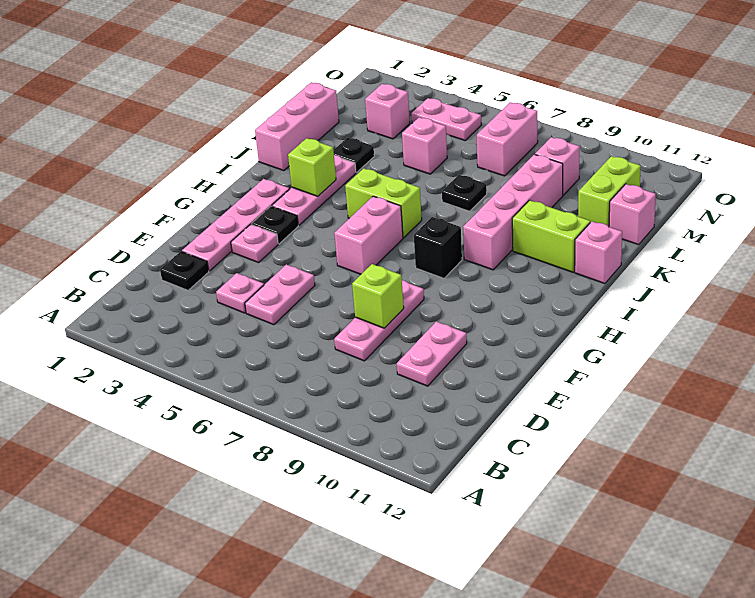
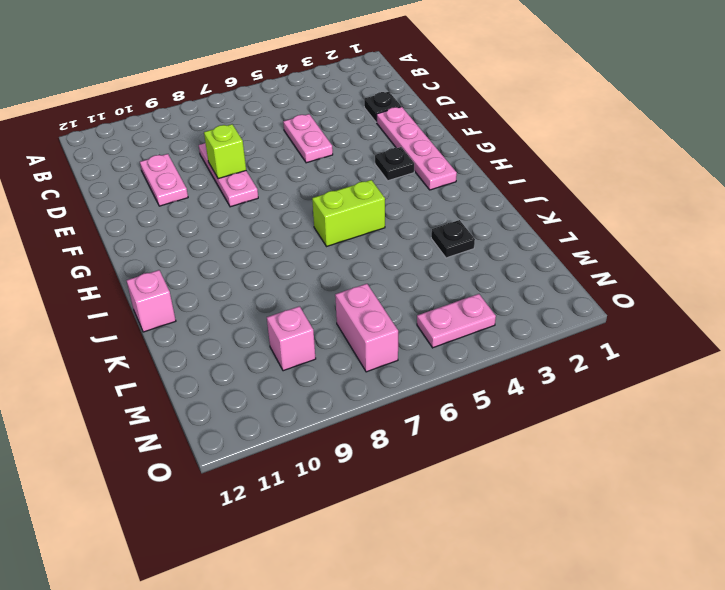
none -> pink plate D4 level 1
none -> pink plate F3 level 1
none -> pink brick G6:H6 level 1

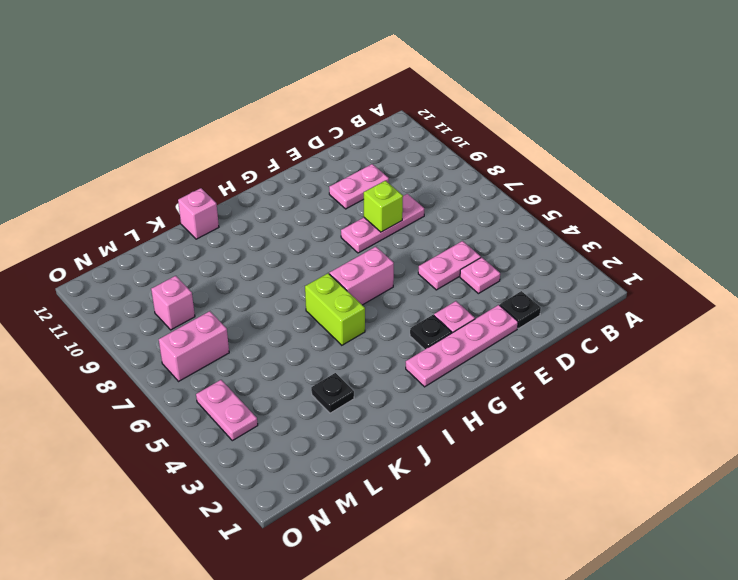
none -> pink plate H3:J3 level 1
none -> black brick H8 level 1
none -> pink brick I9:L9 level 1

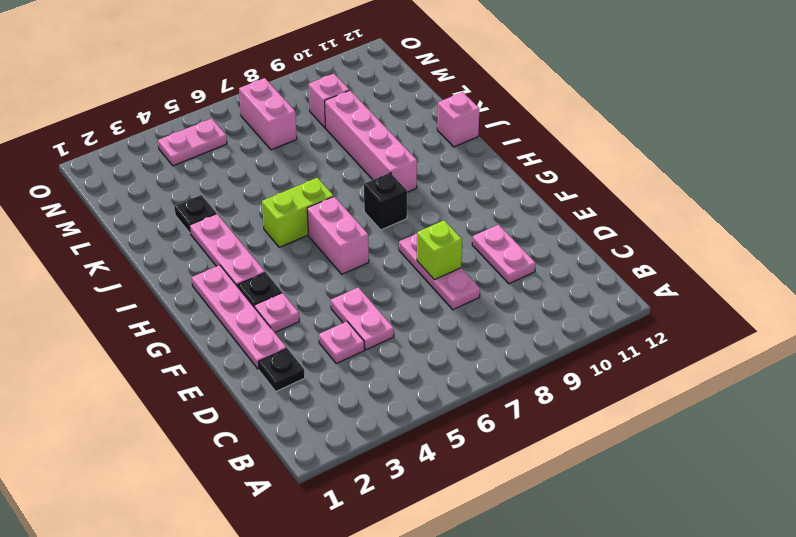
none -> pink brick J1:L1 level 1
none -> lime brick J10:J11 level 1
none -> black plate K7 level 1

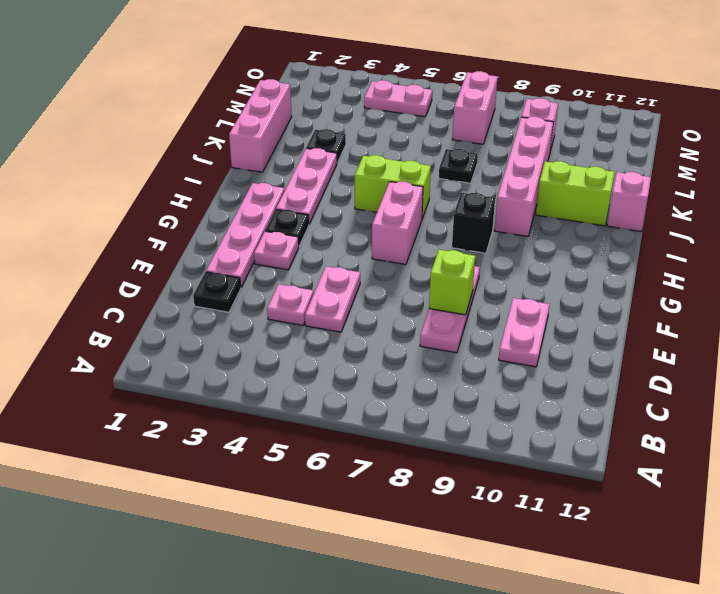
none -> pink brick L5 level 1
none -> lime brick L11:M11 level 1
none -> pink brick L12 level 1

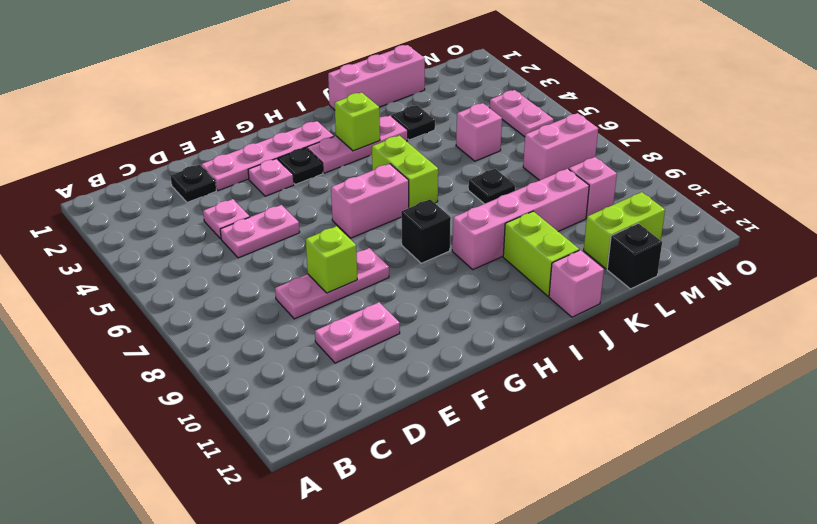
black brick L12 level 1 -> pink brick L12 level 1
none -> pink brick M3 level 1

